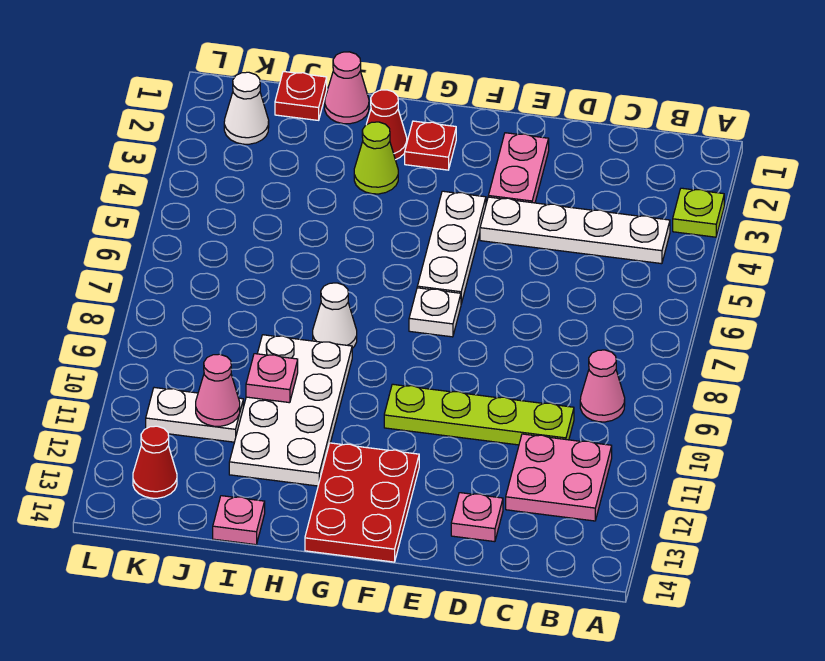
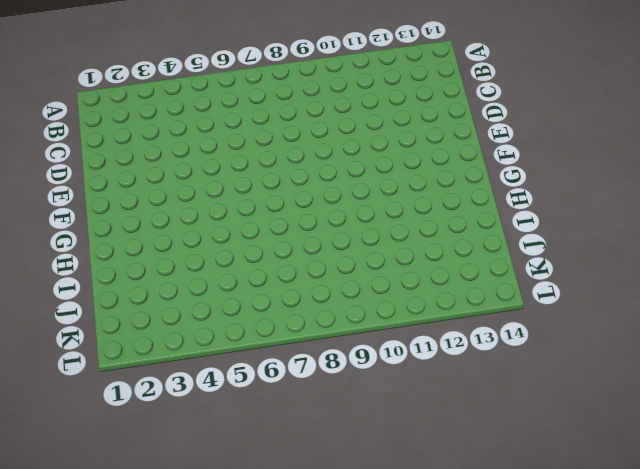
none -> lime plate A3 level 1
none -> white plate B4:E4 level 1
none -> pink cone B9 level 1

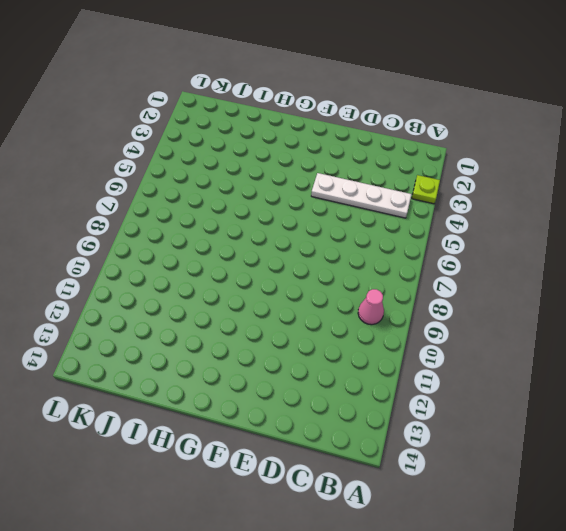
none -> pink plate B11:C12 level 1
none -> lime plate C10:F10 level 1
none -> pink plate D13 level 1

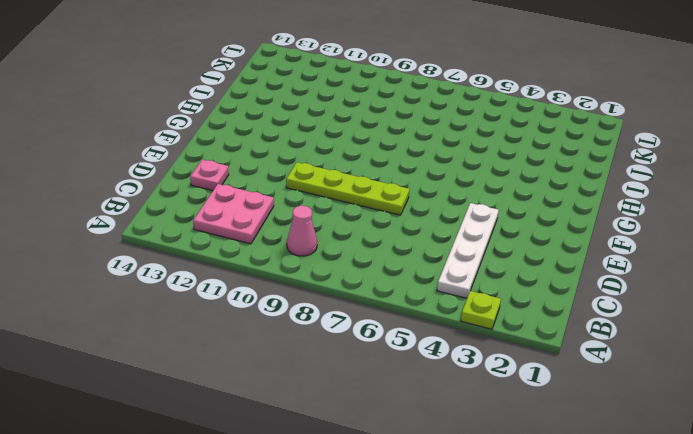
lime plate E7:E10 level 1 -> lime plate C10:F10 level 1
none -> pink plate E2:E3 level 1
none -> white plate F4:F6 level 1
none -> white plate F7 level 1

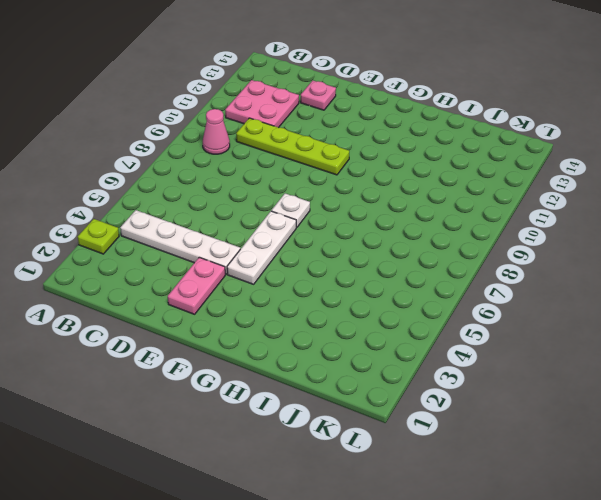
none -> red plate F12:G14 level 1
none -> red plate G2 level 1
none -> red cone H2 level 1

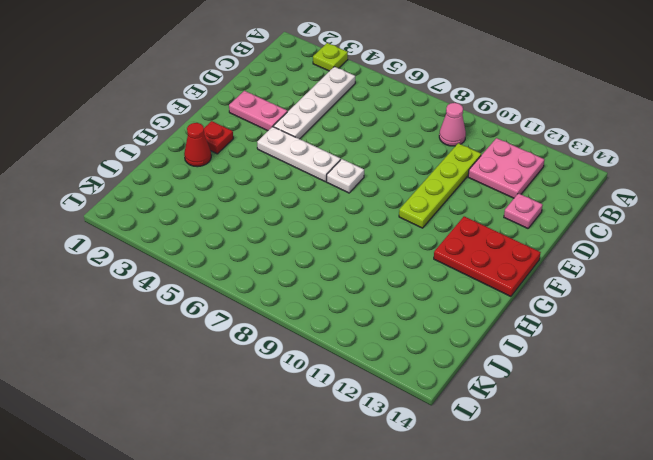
none -> lime cone H3 level 1
none -> white cone H8 level 1
none -> white plate H9:I12 level 1

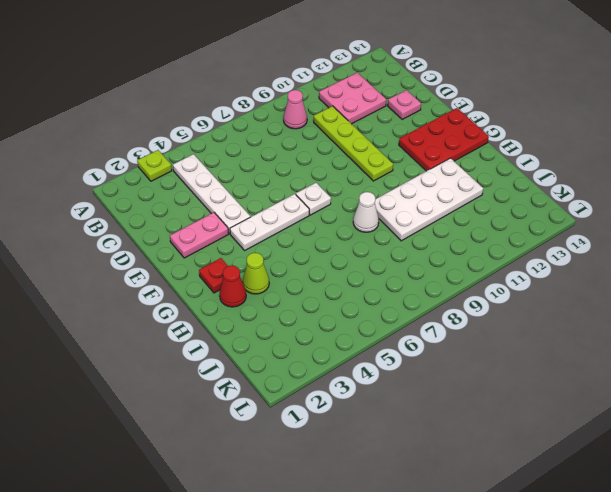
none -> pink cone I1 level 1
none -> pink plate I14 level 1
none -> red plate J1 level 1

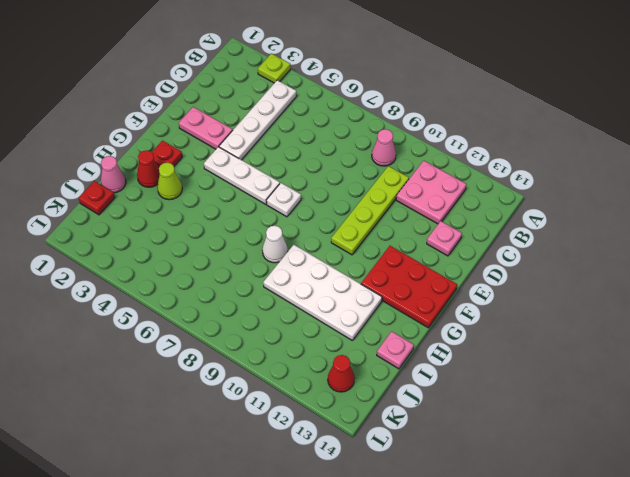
none -> white plate J11:K11 level 1
none -> white cone K2 level 1
none -> pink plate I10 level 2

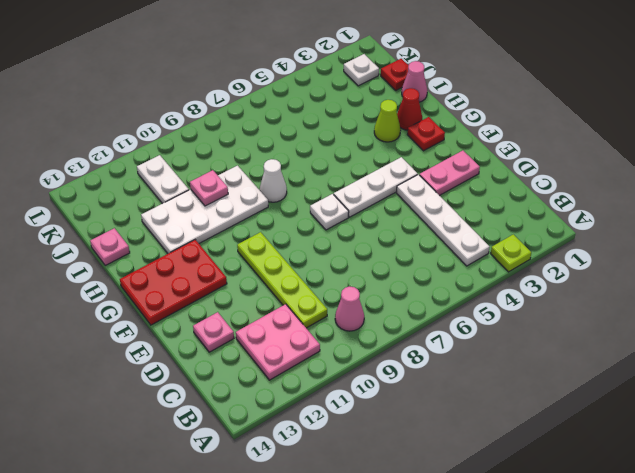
white plate K2 level 1 -> white cone K2 level 1
none -> red cone K13 level 1
none -> pink cone J11 level 2

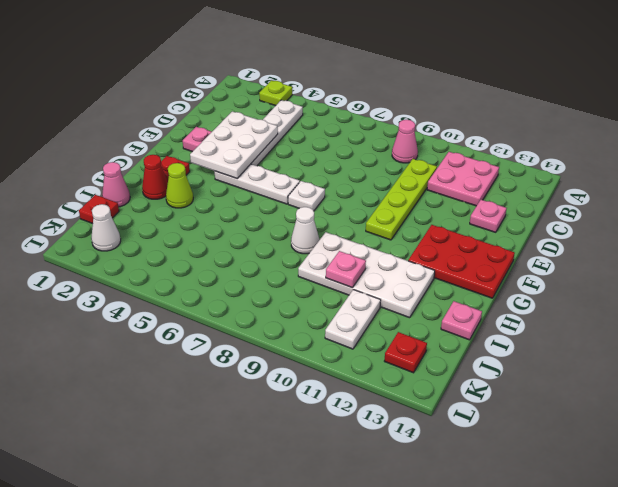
white plate D3:F4 level 2 -> none
red plate K13 level 1 -> red cone K13 level 1
none -> pink cone J11 level 2

